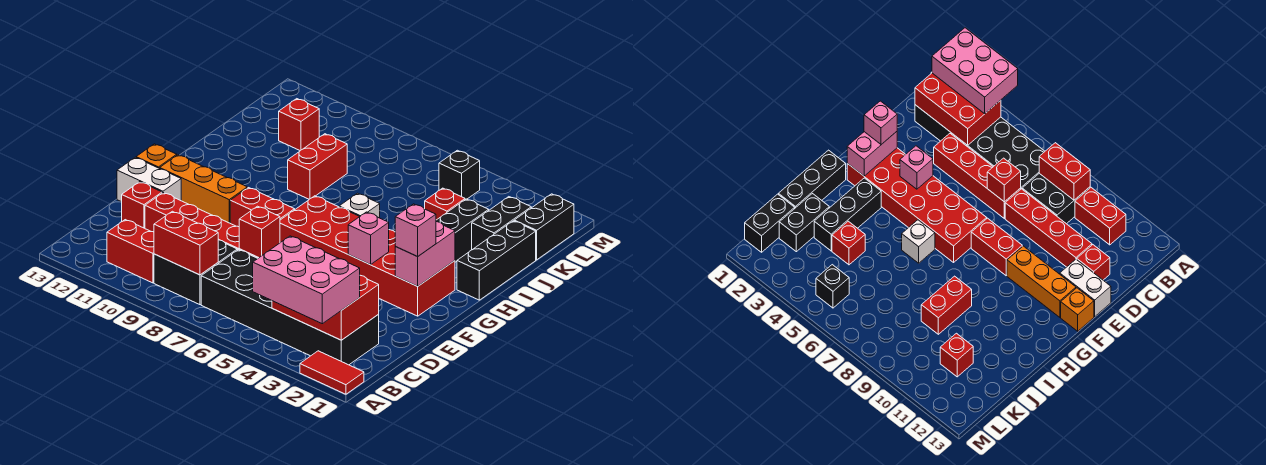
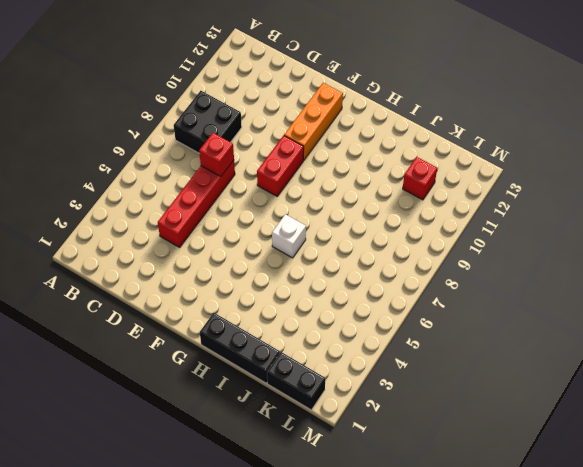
none -> red tile A1:A2 level 1
none -> black brick B2:C7 level 1
none -> red brick B10:B11 level 1

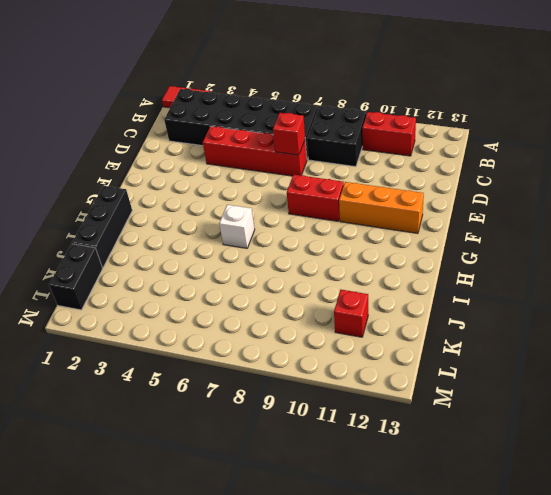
none -> red brick D8:D11 level 1
none -> red brick D12 level 1
none -> white brick E12:E13 level 1

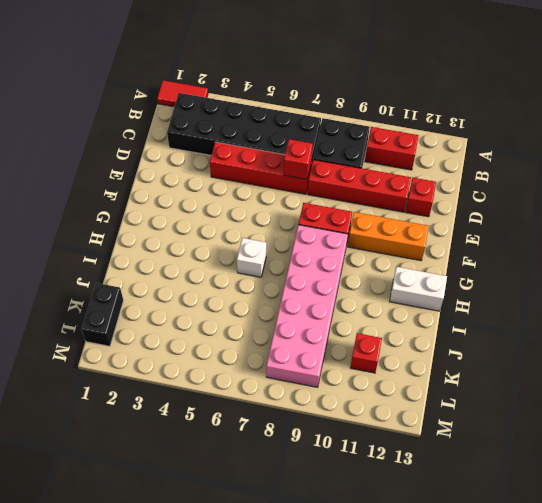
pink brick G8:L9 level 1 -> red brick I9:J9 level 1
white brick H12:H13 level 1 -> white brick E12:E13 level 1
none -> red brick F2:G7 level 1
none -> orange brick F13 level 1
none -> black brick H1:J1 level 1

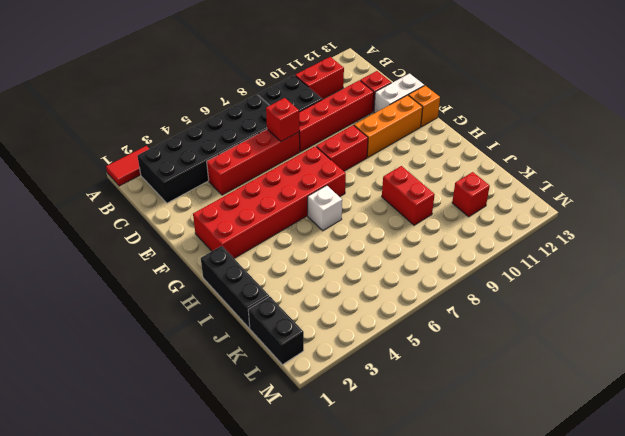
none -> black brick H3:J3 level 1
none -> black brick J2:K2 level 1
none -> red brick J4 level 1

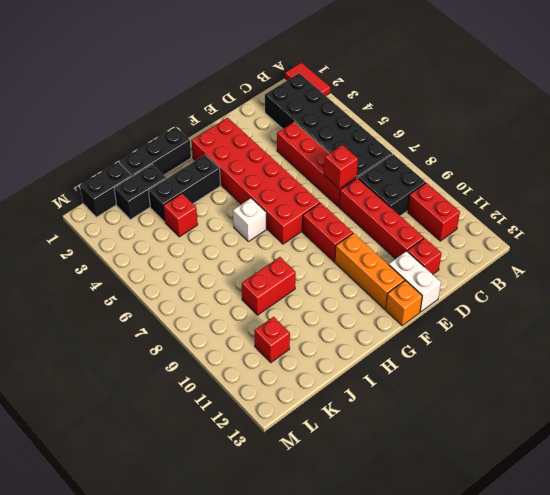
none -> black brick L5 level 1
none -> red brick B2:C4 level 2
none -> red brick B8:B9 level 2

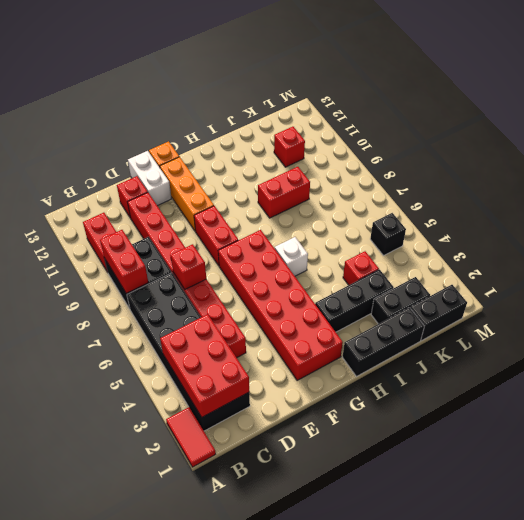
none -> pink brick F2:G2 level 2
none -> pink brick F4 level 2
none -> pink brick A2:B4 level 3

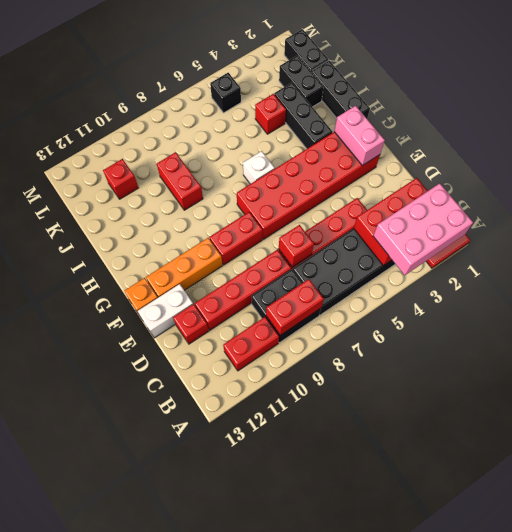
none -> pink brick F4 level 2
none -> pink brick F2 level 3

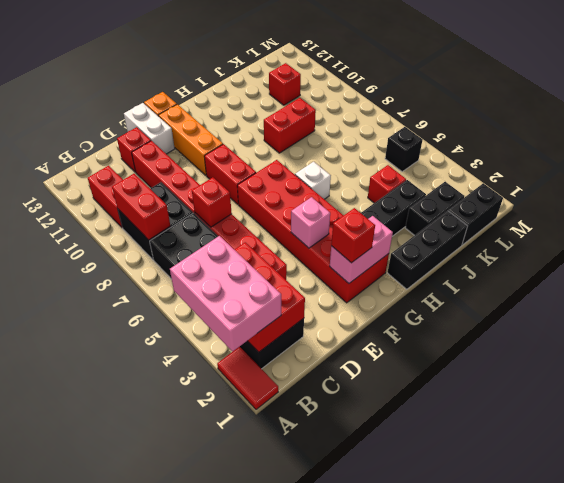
red brick F2 level 3 -> pink brick F2 level 3

